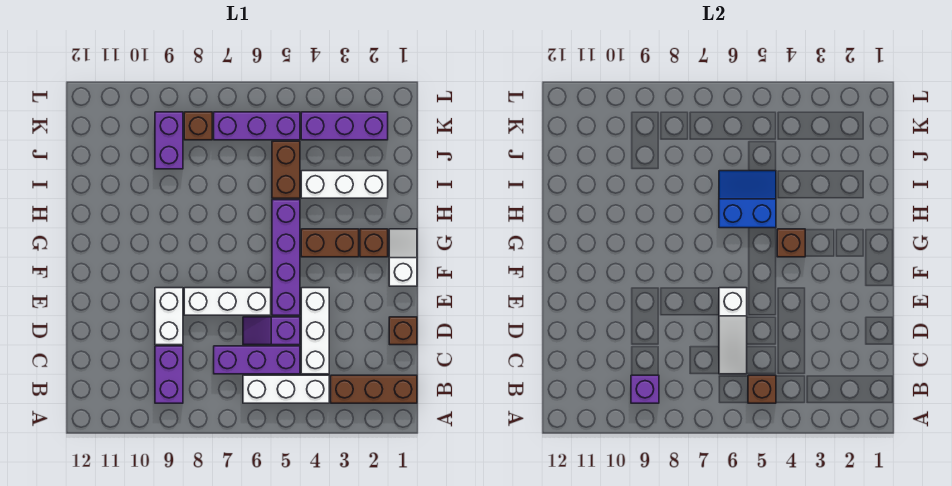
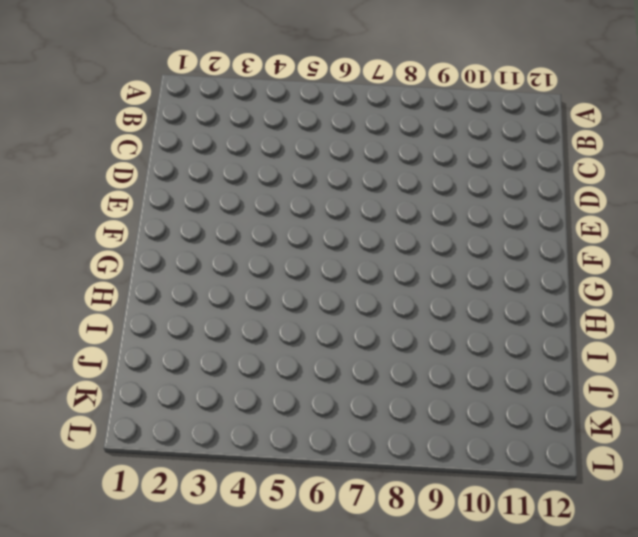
none -> brown brick B1:B3 level 1
none -> white brick B4:B6 level 1
none -> purple brick B9:C9 level 1

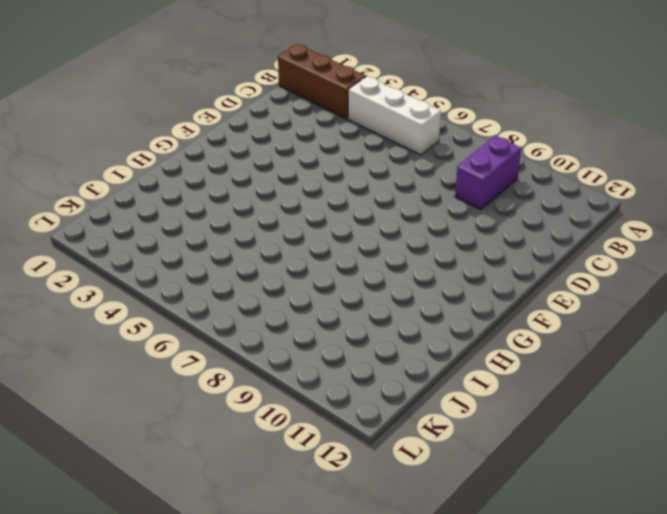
none -> white brick C4:E4 level 1
none -> purple brick C5:C7 level 1
none -> brown brick D1 level 1

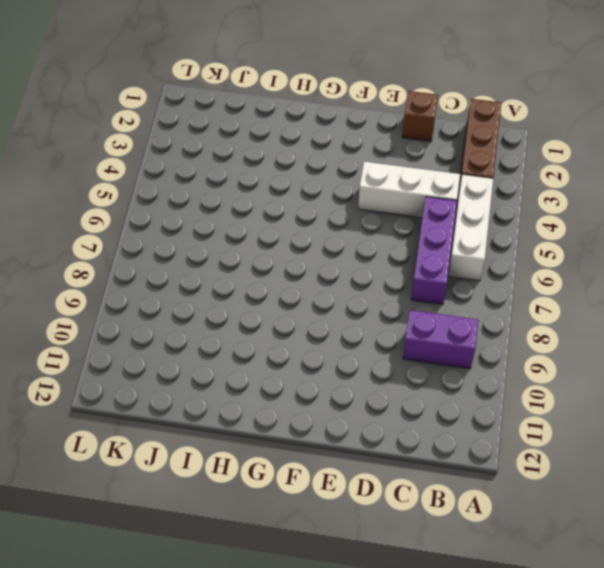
none -> purple slope D5:D6 level 1 top 5
none -> white brick D9:E9 level 1
none -> purple brick E5:H5 level 1

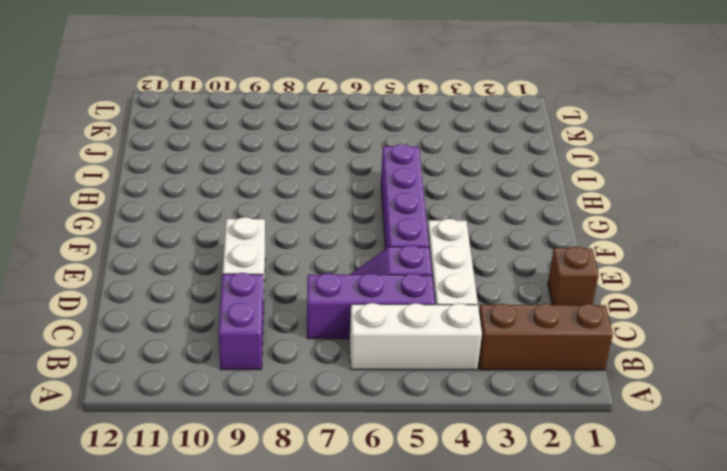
none -> white brick E6:E8 level 1
none -> white slope F1:G1 level 1 top F
none -> brown brick G2 level 1

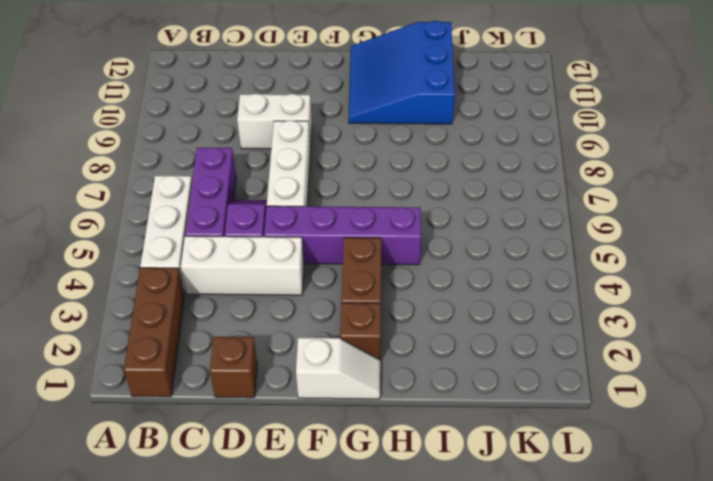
blue slope G10:I12 level 1 top I -> none
none -> purple brick B9:C9 level 1
none -> white brick I2:I4 level 1
none -> brown brick I5:J5 level 1

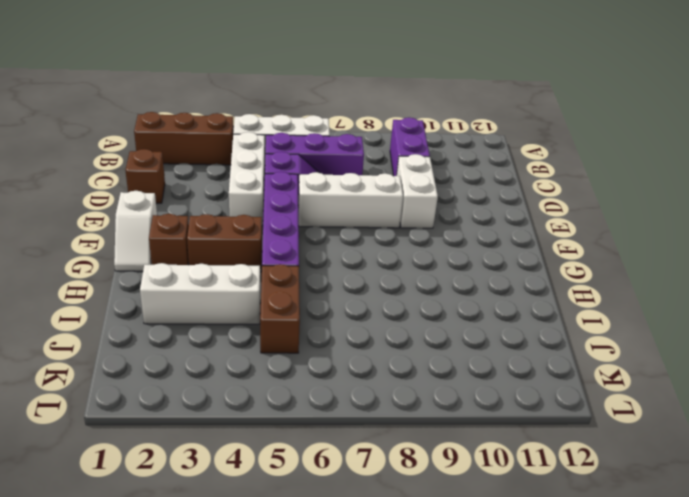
none -> purple brick J9:K9 level 1
none -> purple brick K2:K4 level 1
none -> purple brick K5:K7 level 1

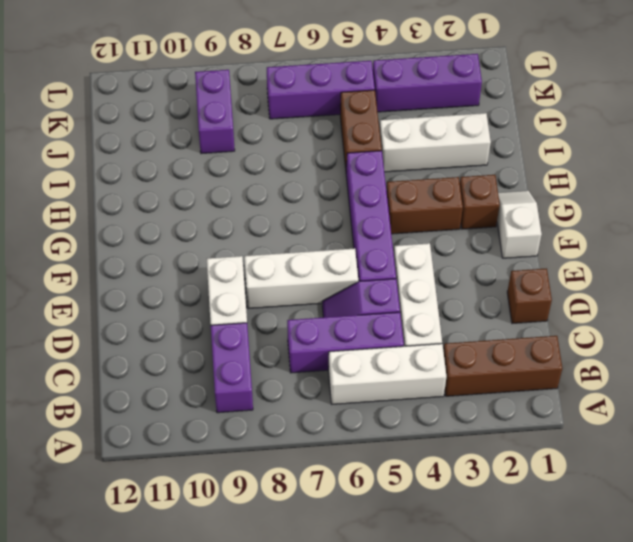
none -> brown brick K8 level 1
none -> brown brick B5 level 2
none -> purple brick B9 level 2

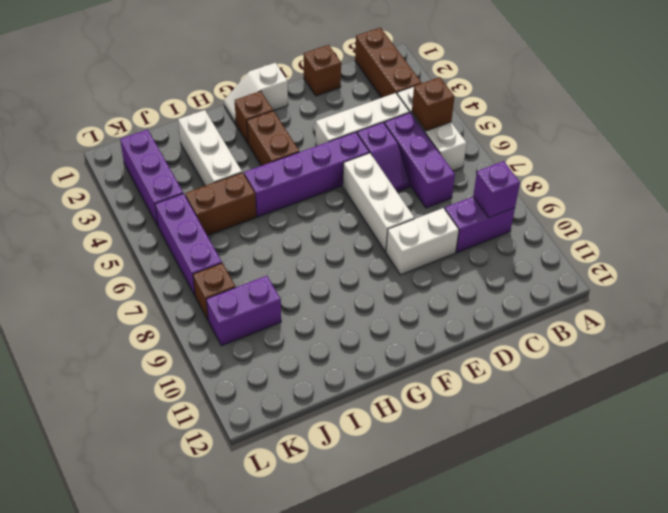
none -> white slope C6:E6 level 2 top E
none -> brown brick G4 level 2
none -> blue slope H5:I6 level 2 top H

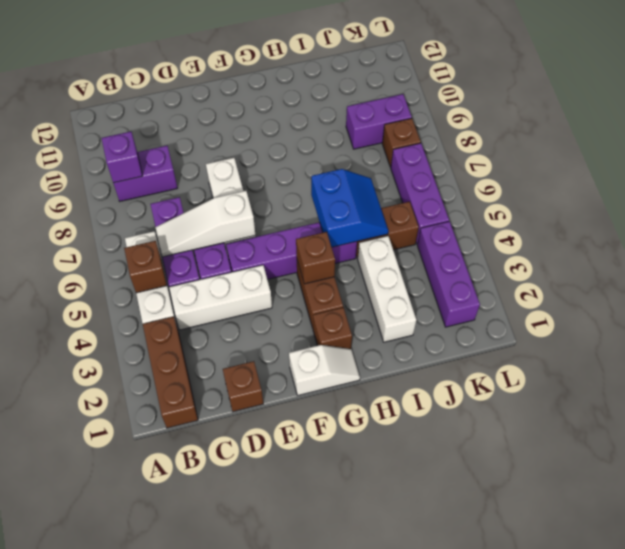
none -> white brick D9:E9 level 1

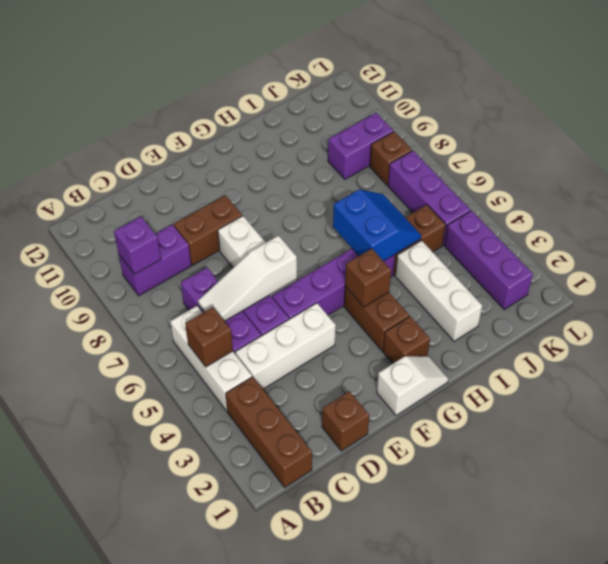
brown brick D9:E9 level 1 -> white brick D9:E9 level 1

